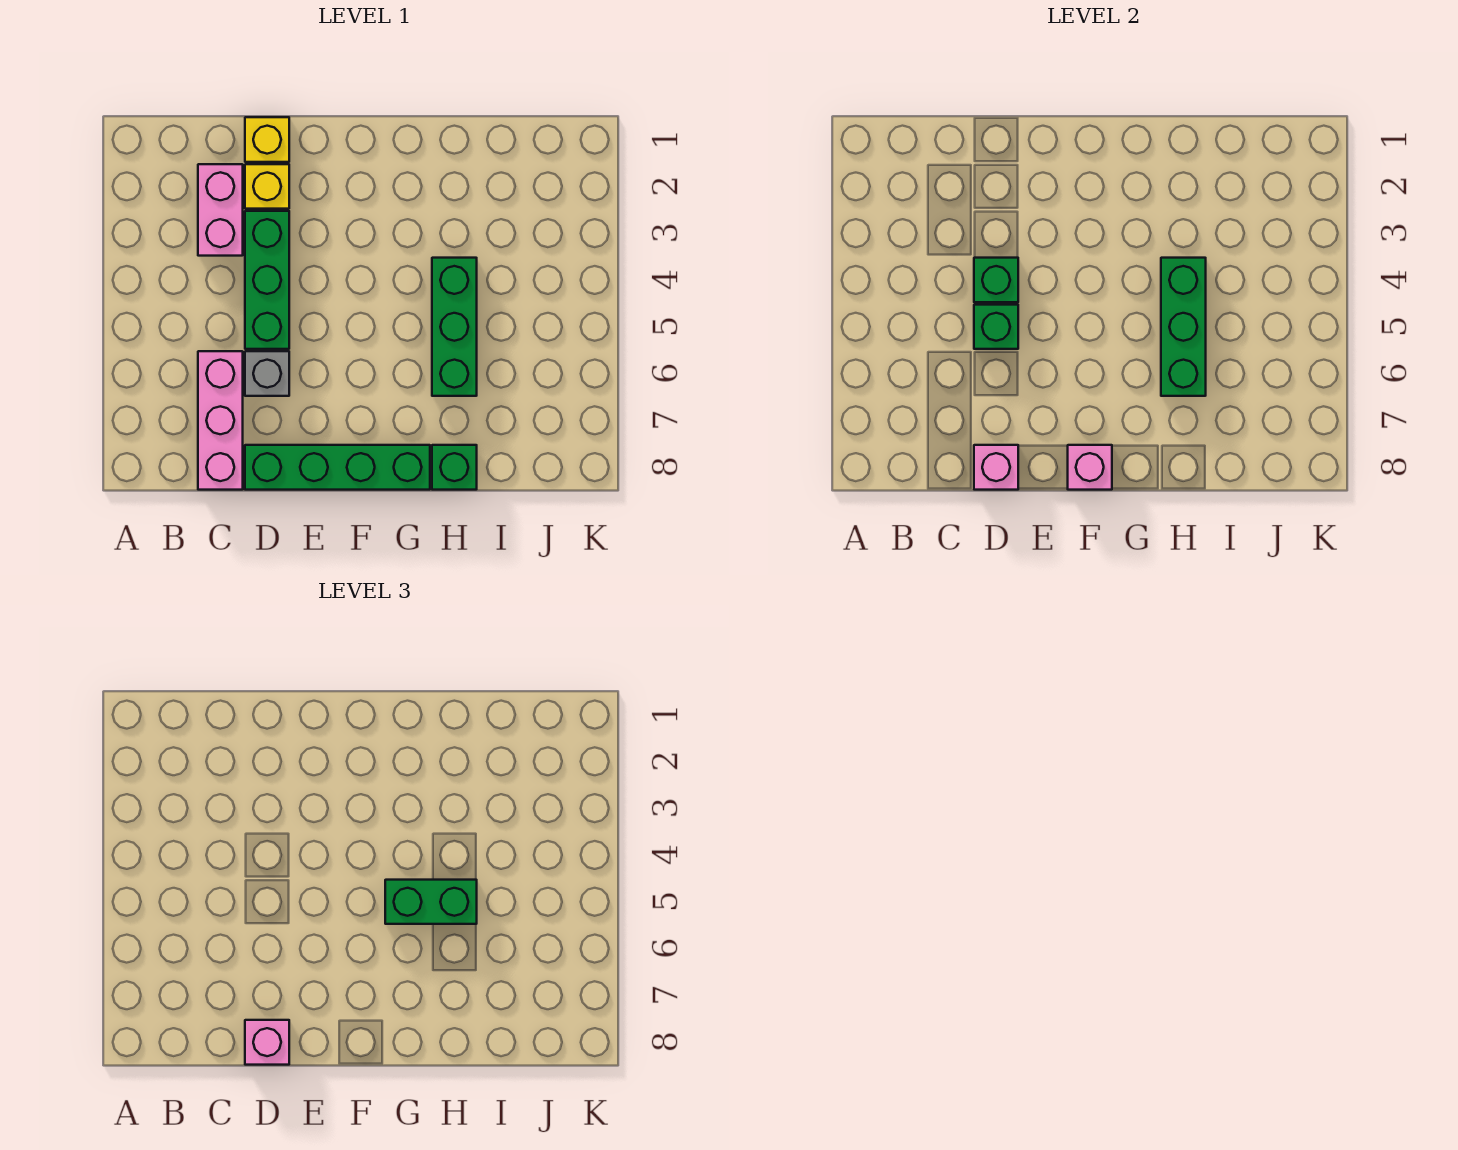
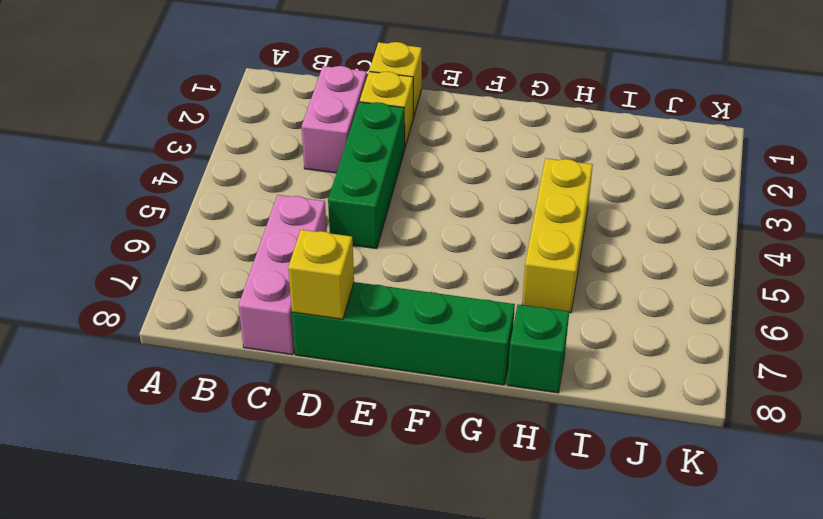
yellow brick D8 level 2 -> pink brick D8 level 2
yellow brick H4:H6 level 1 -> green brick H4:H6 level 1
none -> grey brick D6 level 1
none -> green brick D4 level 2
none -> green brick D5 level 2

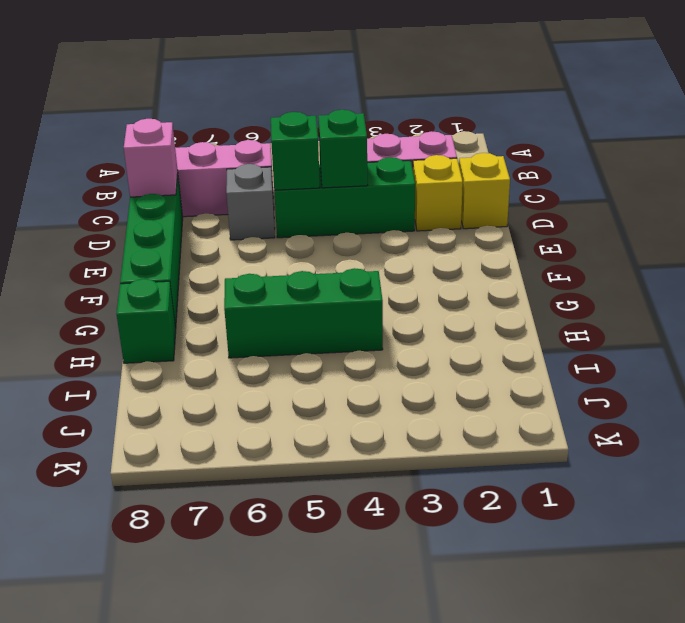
none -> pink brick F8 level 2
none -> green brick H4:H6 level 2
none -> pink brick D8 level 3

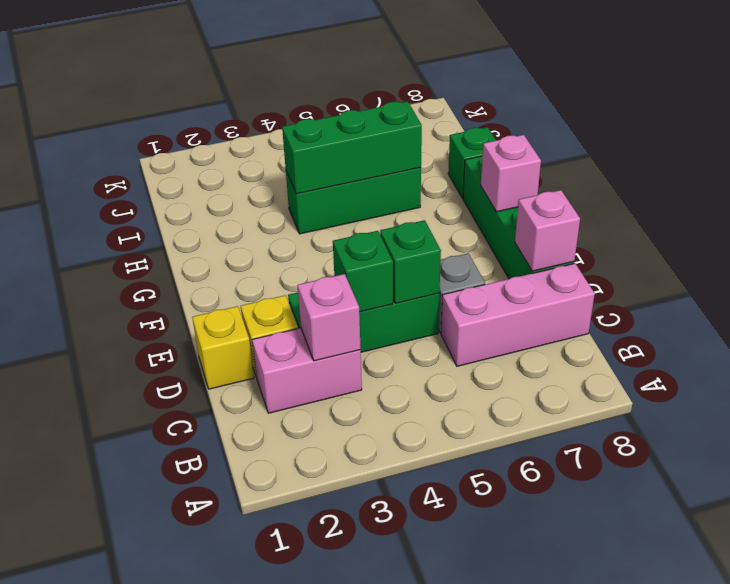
pink brick C3 level 2 -> pink brick D8 level 3
none -> green brick G5:H5 level 3

